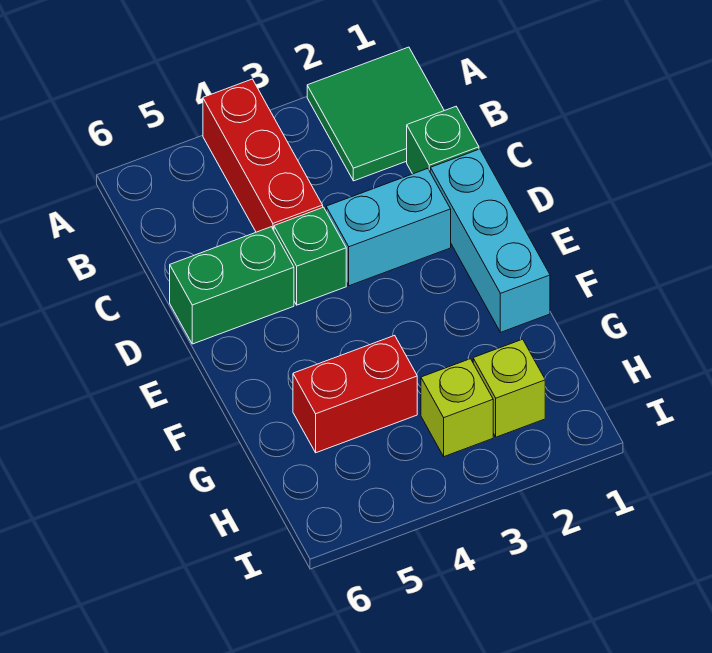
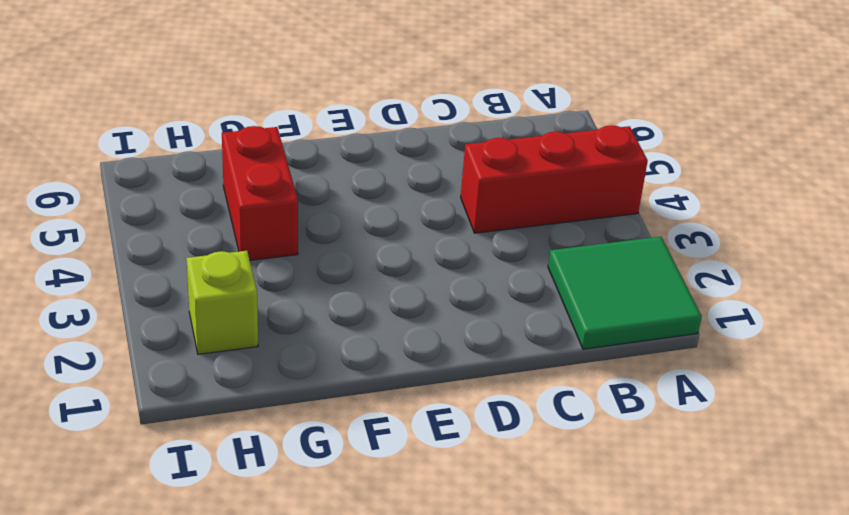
none -> green brick C1 level 1
none -> cyan brick D1:F1 level 1

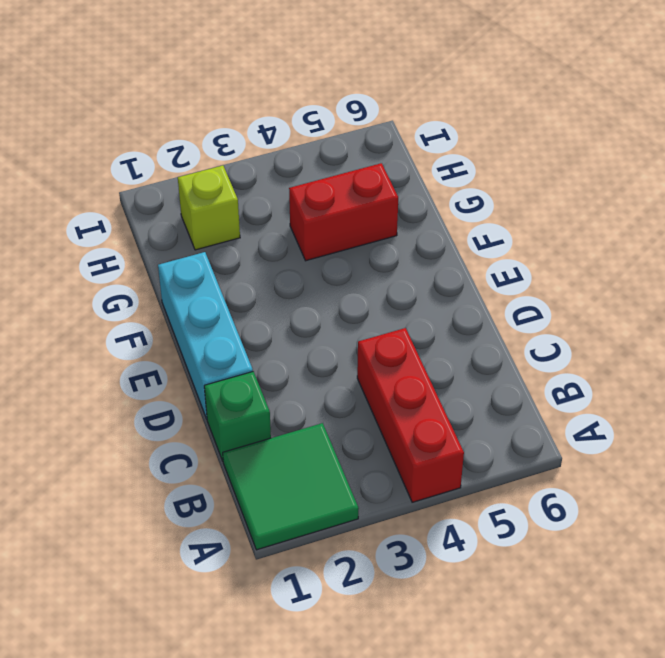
none -> cyan brick D2:D3 level 1
none -> green brick D4 level 1

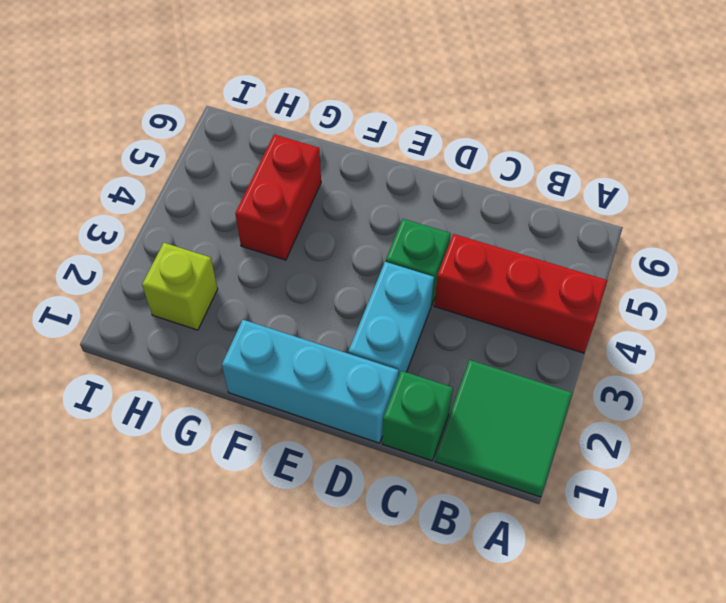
none -> green brick D5:D6 level 1
none -> lime brick H3 level 1

